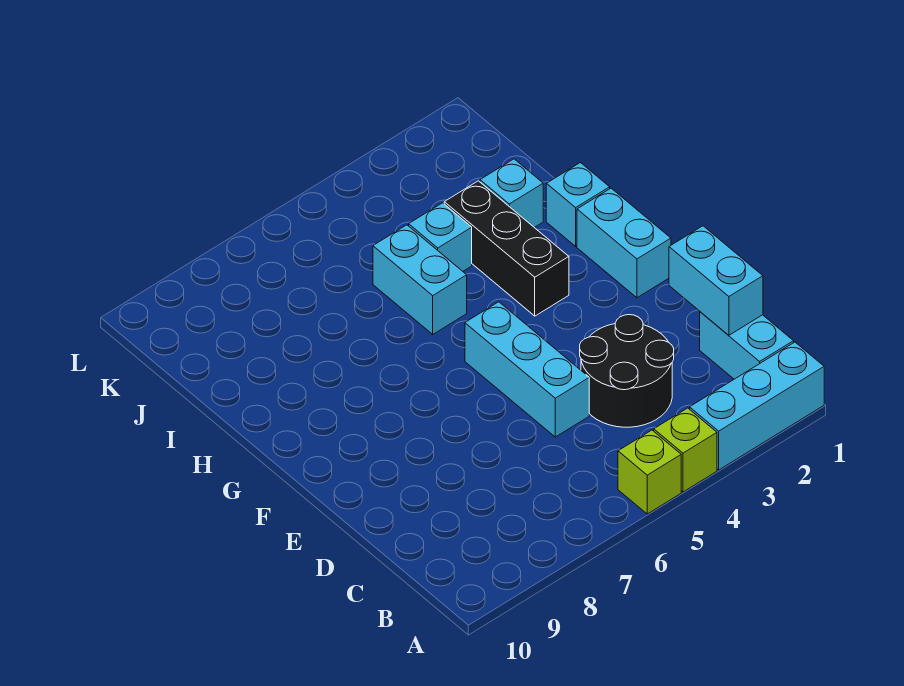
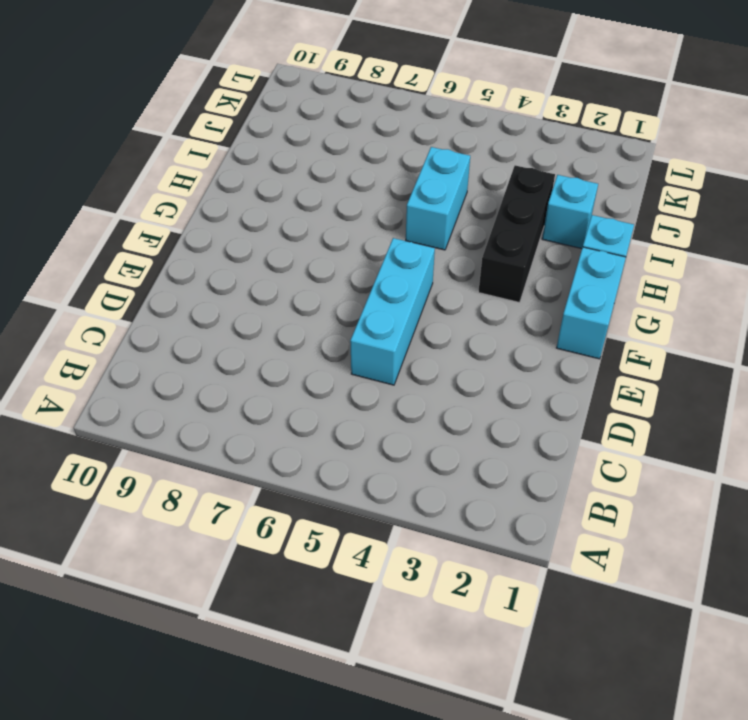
none -> cyan brick A1:A3 level 1
none -> lime brick A4 level 1
none -> lime brick A5 level 1

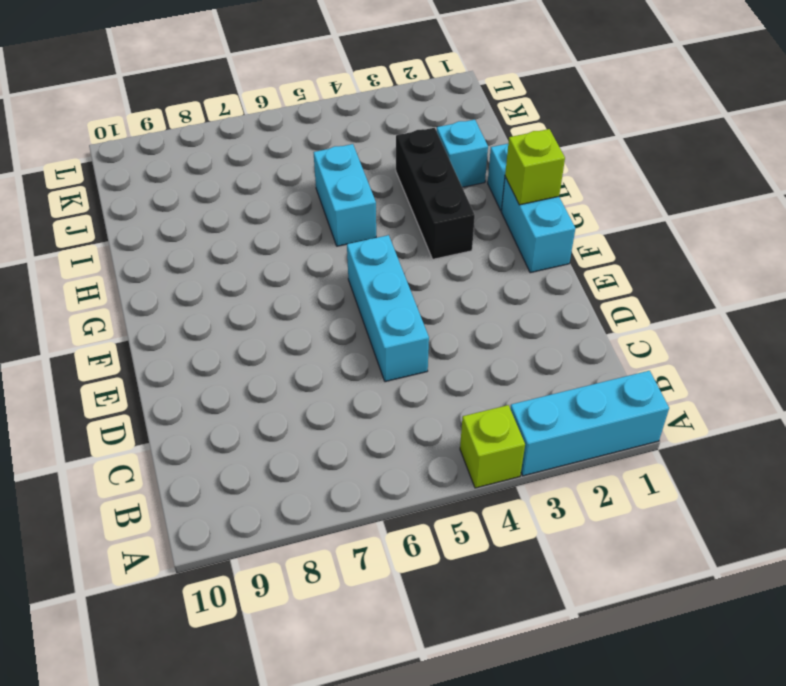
lime brick G1 level 2 -> lime brick A5 level 1
none -> cyan brick B1:C1 level 1
none -> black round brick C3:D4 level 1
none -> cyan brick I4 level 1

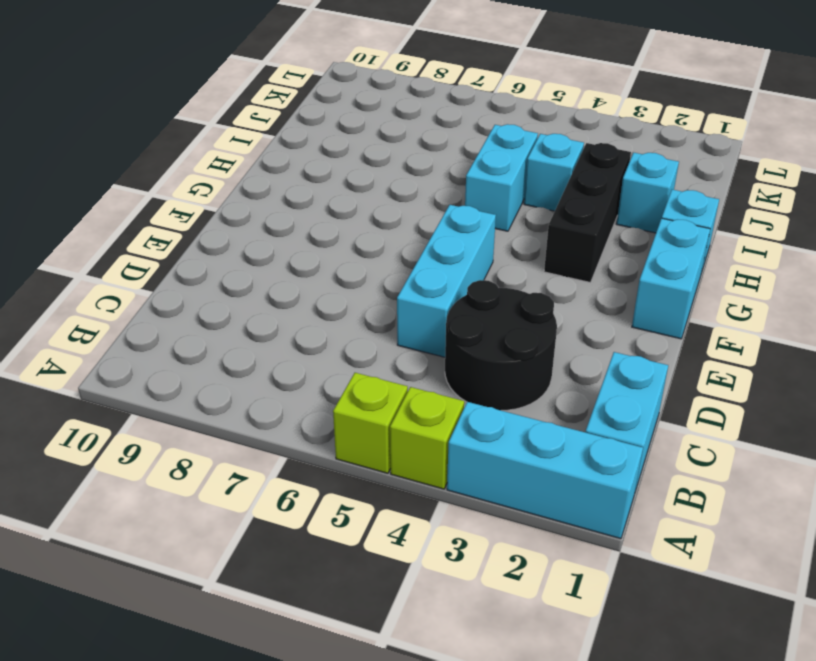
none -> cyan brick C1:D1 level 2

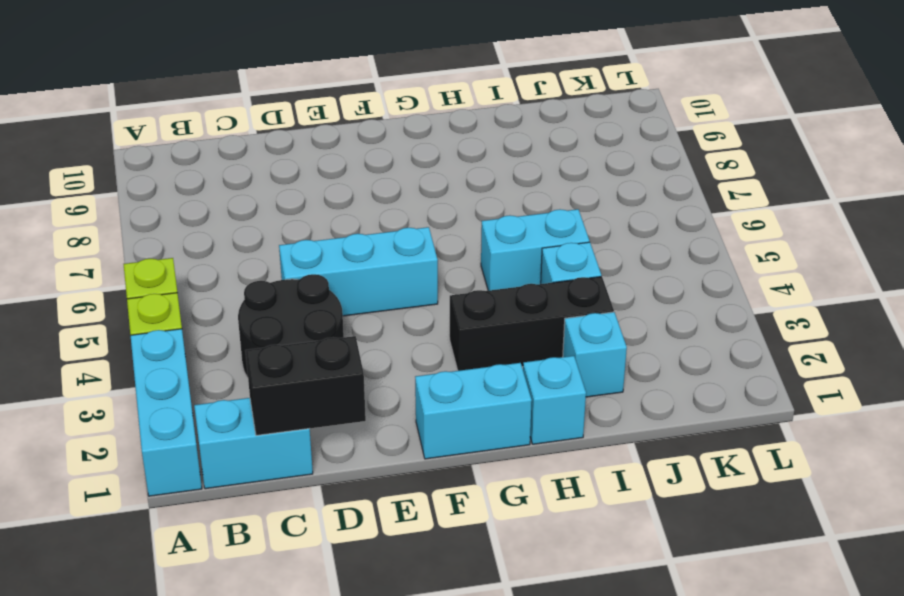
black brick C1:D1 level 2 -> cyan brick C1:D1 level 2

